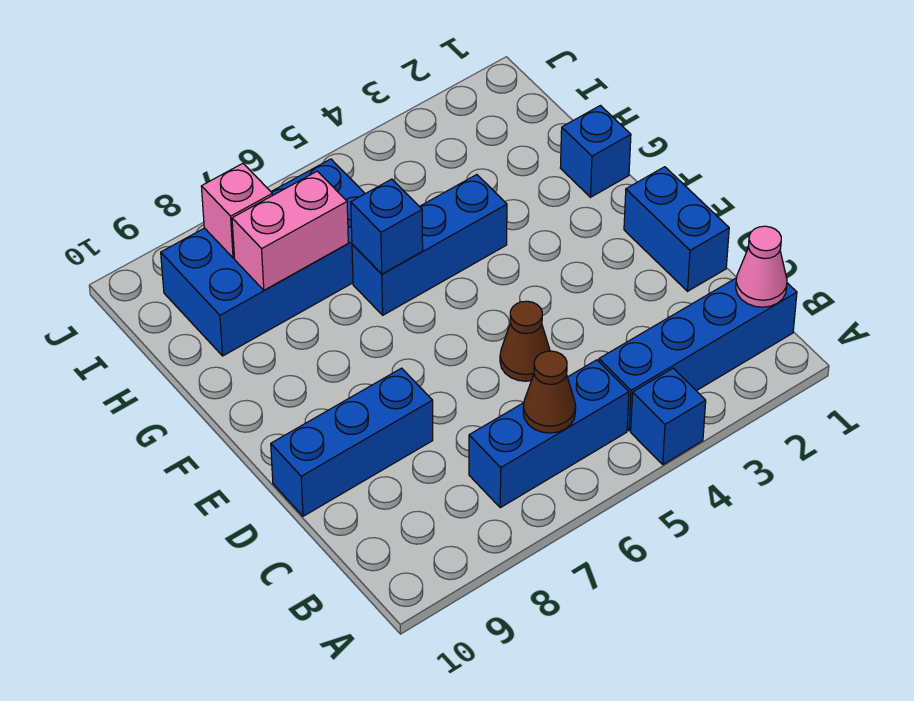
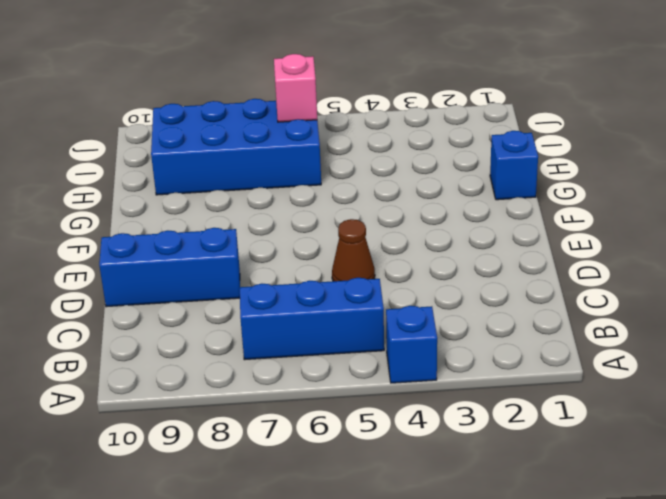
pink brick I6 level 2 -> pink brick I8 level 2
none -> blue brick B1:B4 level 1
none -> blue brick D1:E1 level 1
none -> blue brick G4:G6 level 1

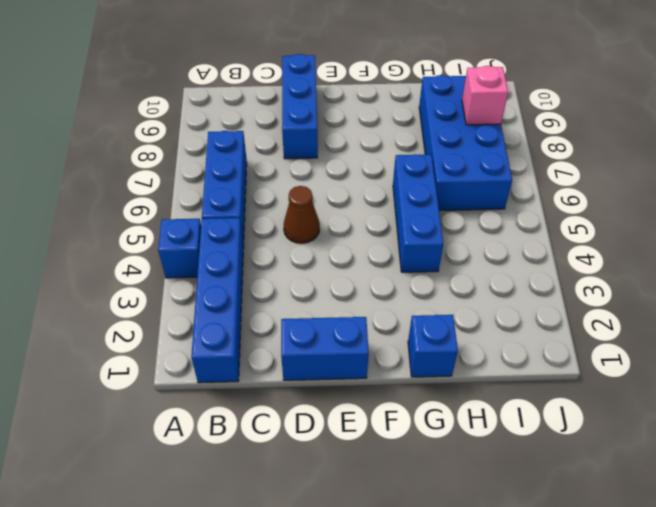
none -> pink cone B1 level 2
none -> brown cone B6 level 2
none -> blue brick G6 level 2

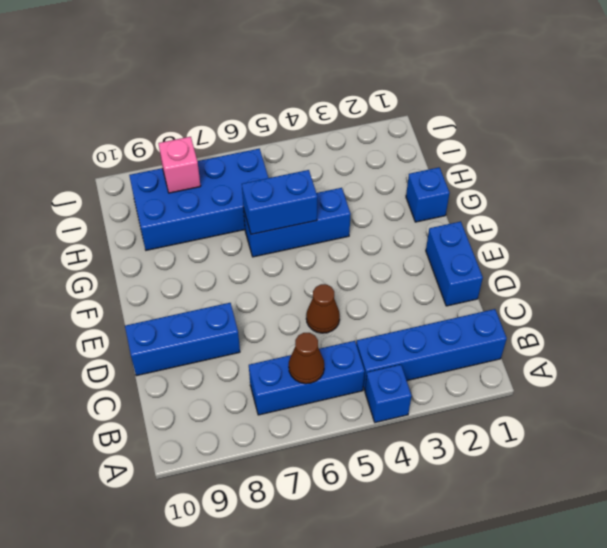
blue brick G5:G6 level 2 -> blue brick G6 level 2
none -> pink cone B1 level 2
none -> pink brick H7:H8 level 2

